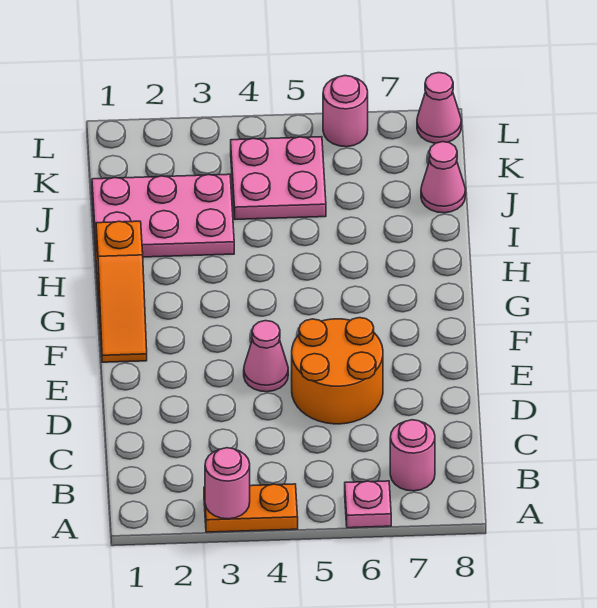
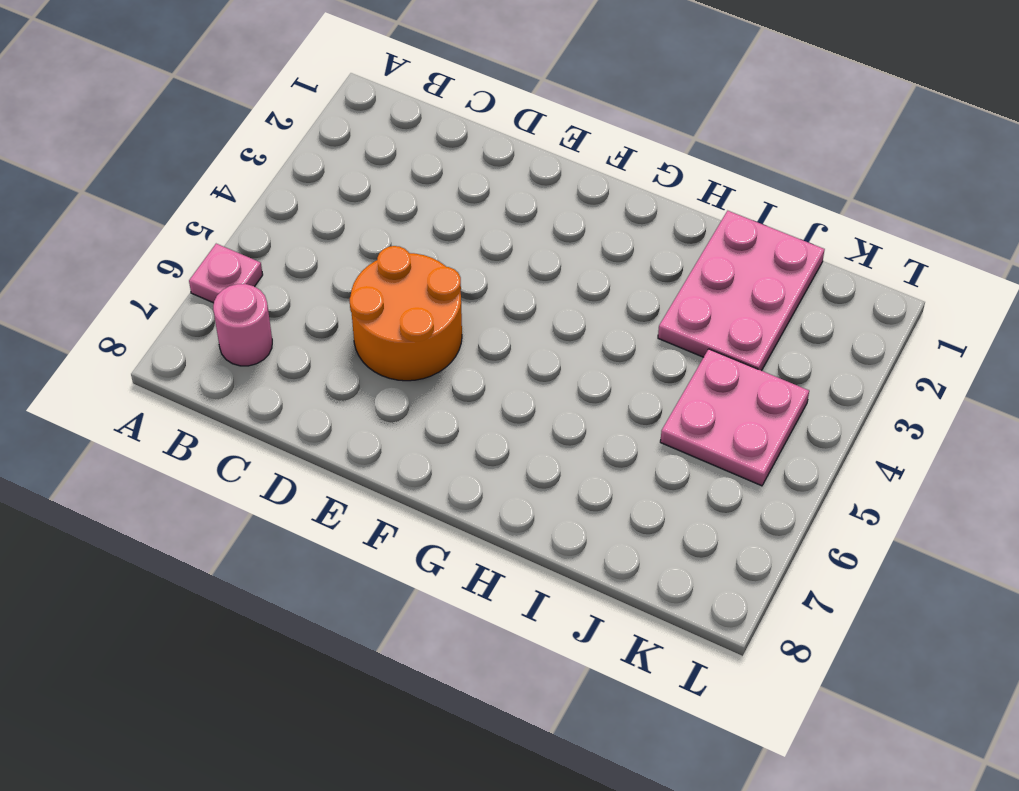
none -> orange plate A3:A4 level 1
none -> pink cone E4 level 1
none -> orange slope F1:H1 level 1 top H

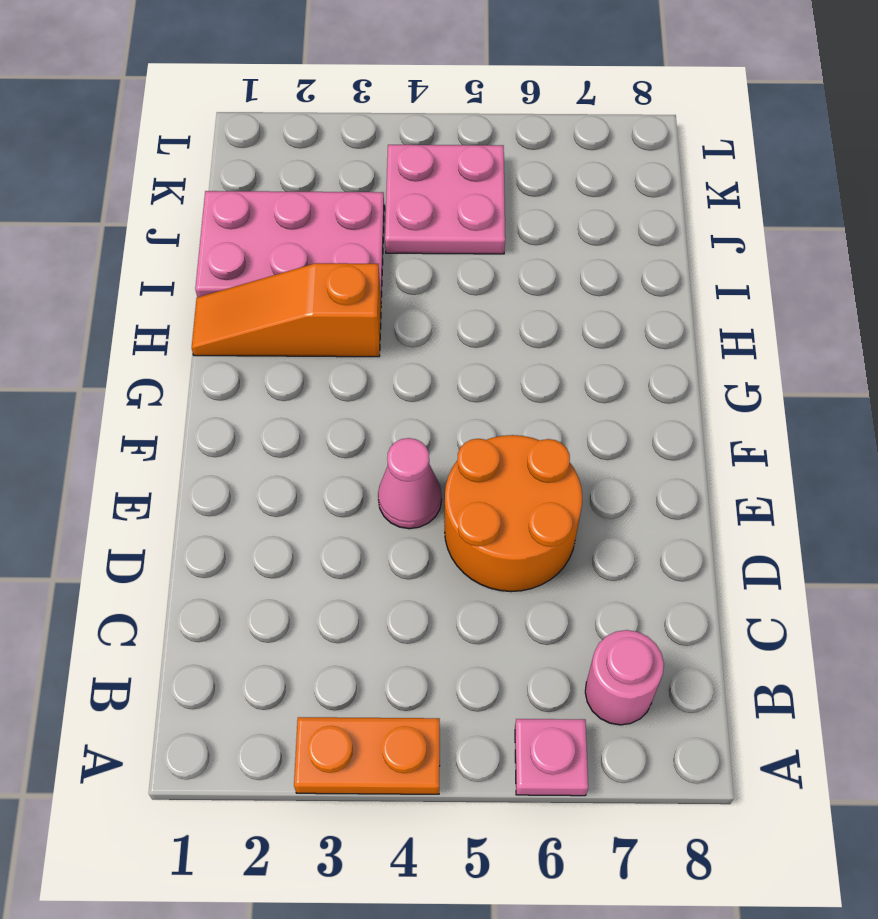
orange slope H1:H3 level 1 top 3 -> orange slope F1:H1 level 1 top H
none -> pink cone J8 level 1
none -> pink round brick L6 level 1
none -> pink cone L8 level 1

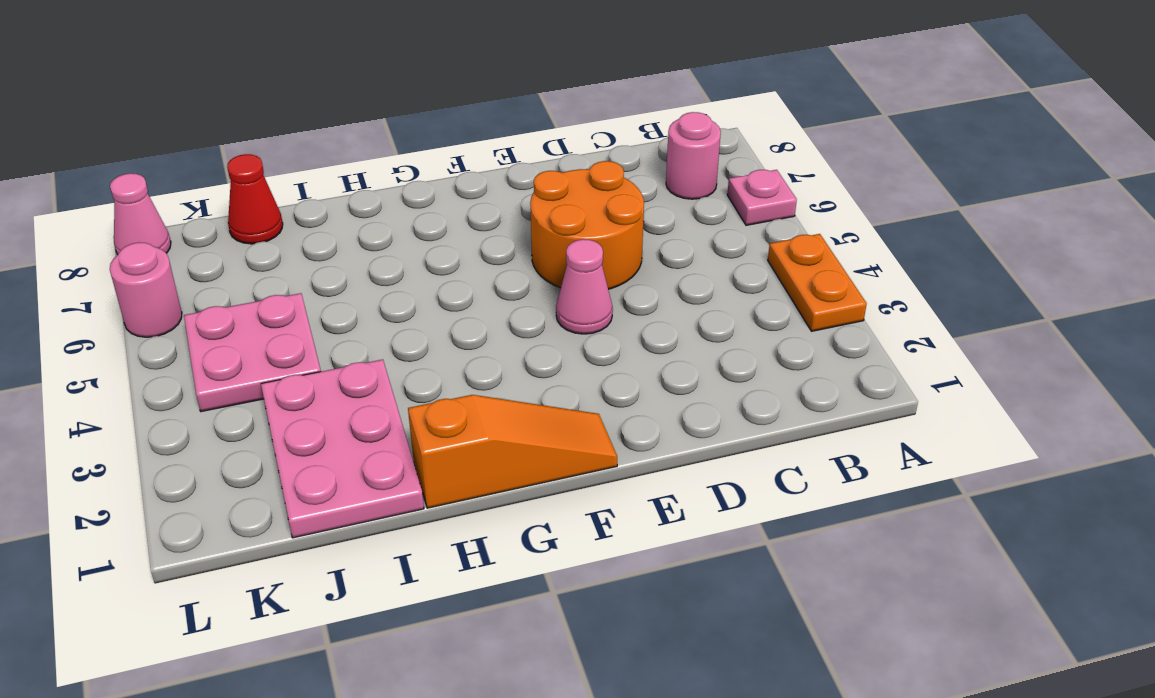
red cone J8 level 1 -> pink cone J8 level 1
none -> pink round brick A3 level 2

